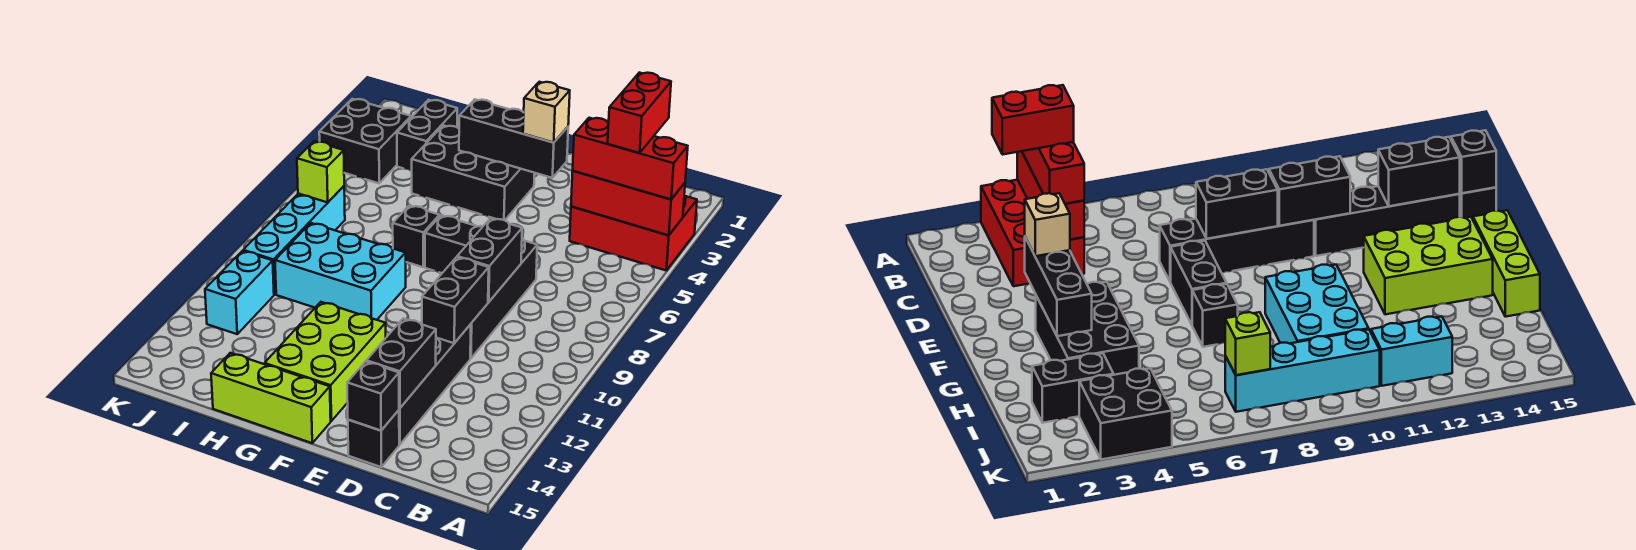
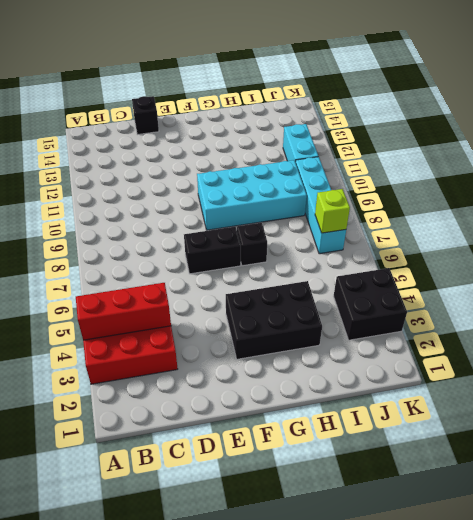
cyan brick F9:I10 level 1 -> cyan brick G9:I10 level 1
none -> black brick D7:D10 level 1
none -> black brick D11:D14 level 1
none -> lime brick F12:G14 level 1

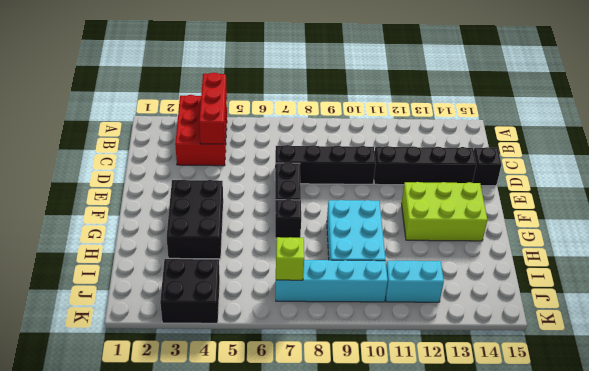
none -> lime brick F15:H15 level 1
none -> black brick I2:I3 level 1
none -> black brick D8:D9 level 2

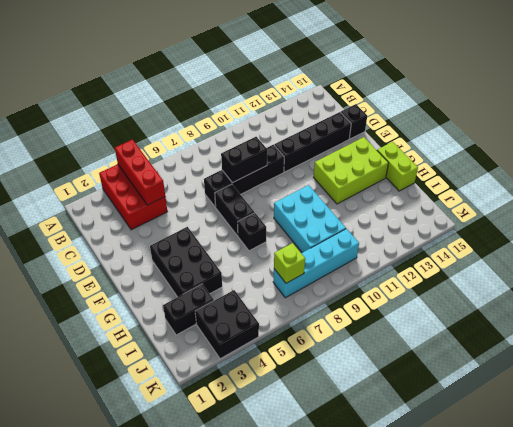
lime brick G15:H15 level 1 -> lime brick F15:H15 level 1
none -> cyan brick J11:J12 level 1
none -> black brick D10:D11 level 2
none -> black brick D13:D14 level 2

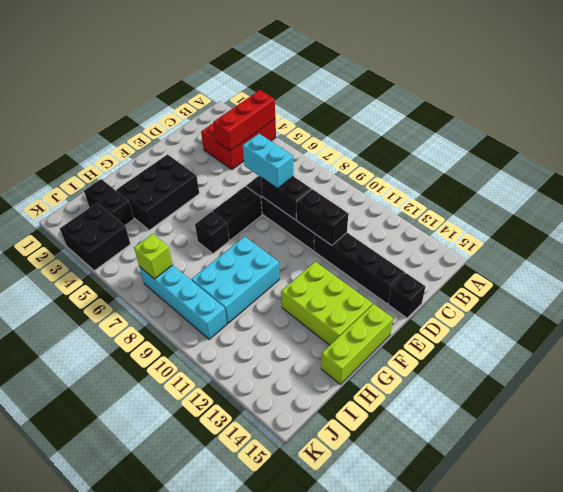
cyan brick D7:D8 level 3 -> cyan brick J11:J12 level 1
none -> black brick D13:D14 level 2
none -> black brick D15 level 2
none -> black brick E3:G3 level 2

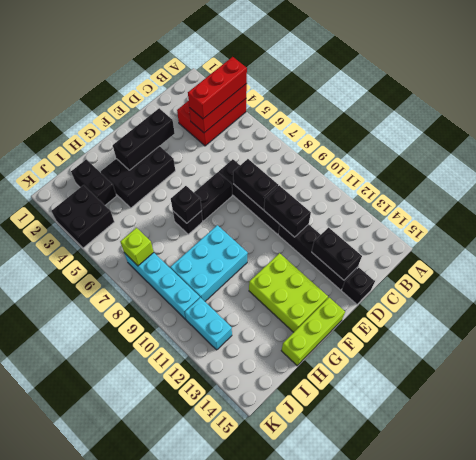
black brick G7 level 2 -> black brick D15 level 2
none -> tan brick E3 level 3
none -> red brick B3:B4 level 4

